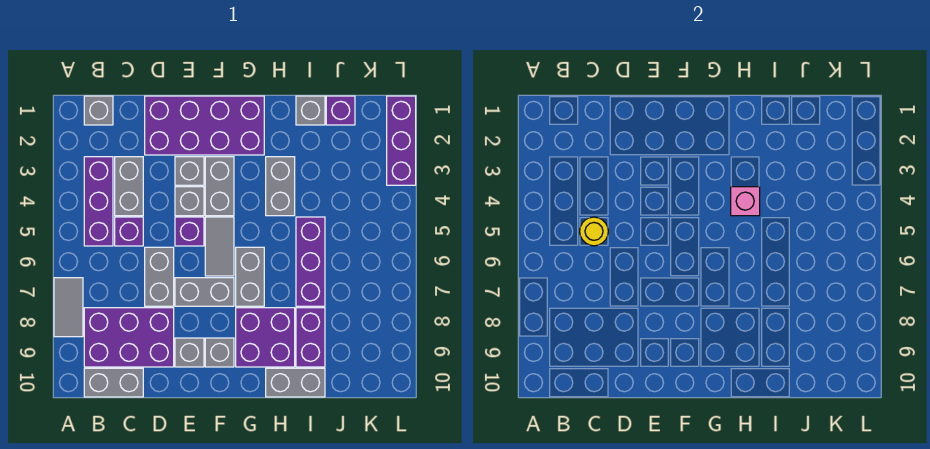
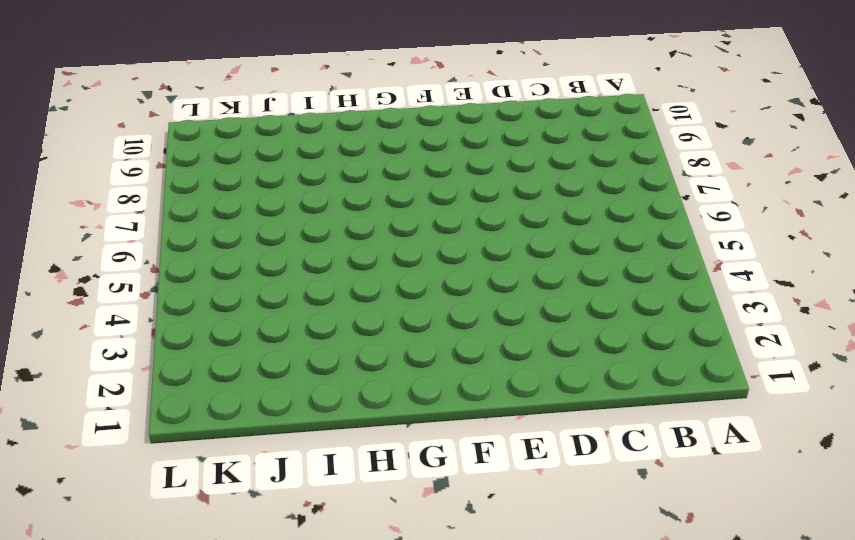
none -> grey tile A7:A8 level 1
none -> grey brick B1 level 1
none -> purple brick B3:B5 level 1

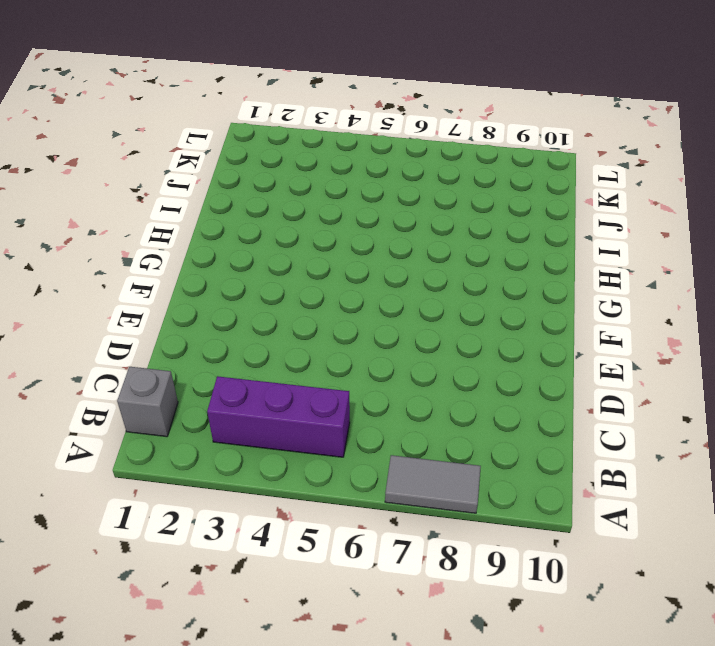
none -> purple brick B8:D9 level 1
none -> grey brick B10:C10 level 1
none -> grey brick C3:C4 level 1

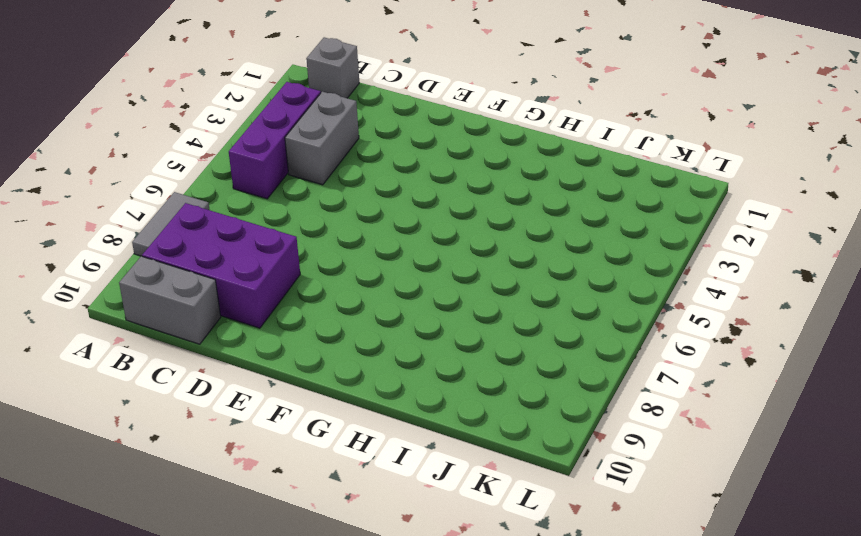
none -> purple brick C5 level 1
none -> purple brick D1:G2 level 1
none -> grey brick D6:D7 level 1

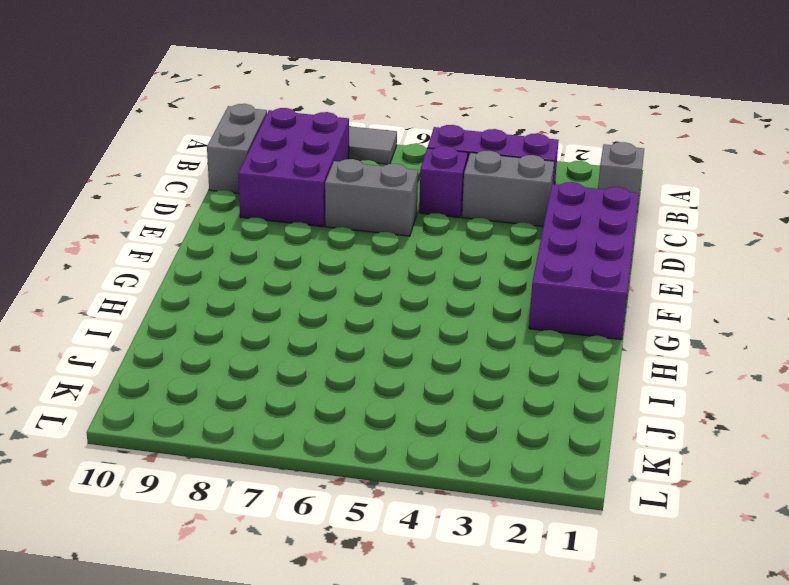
none -> grey brick E3 level 1
none -> grey brick E4 level 1
none -> purple brick E5 level 1

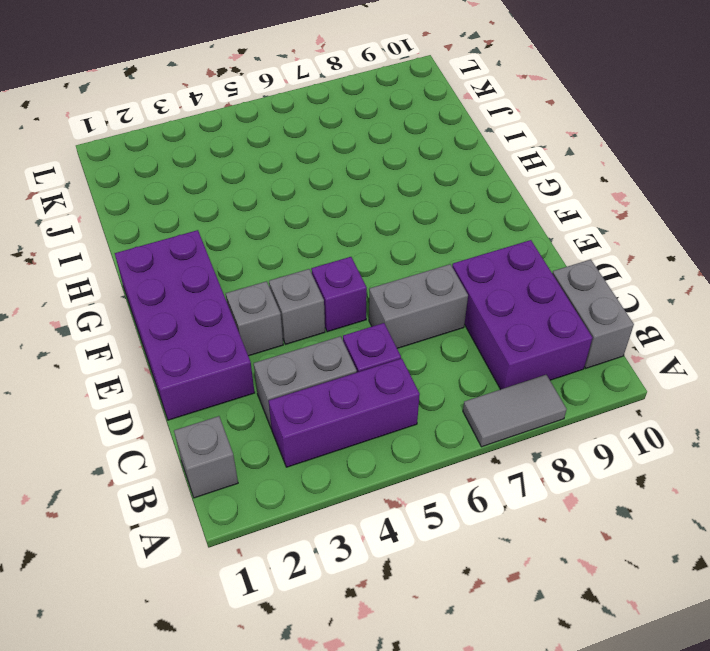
none -> grey brick E7:F7 level 1
none -> grey brick E9 level 1
none -> grey brick F3:F4 level 1

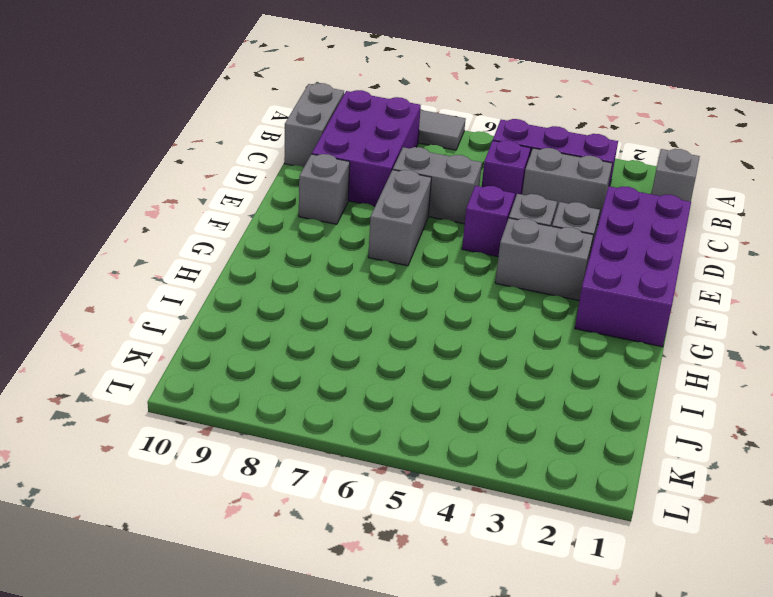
none -> grey tile F5:F6 level 1
none -> grey brick F9 level 1
none -> grey brick G6:G7 level 1

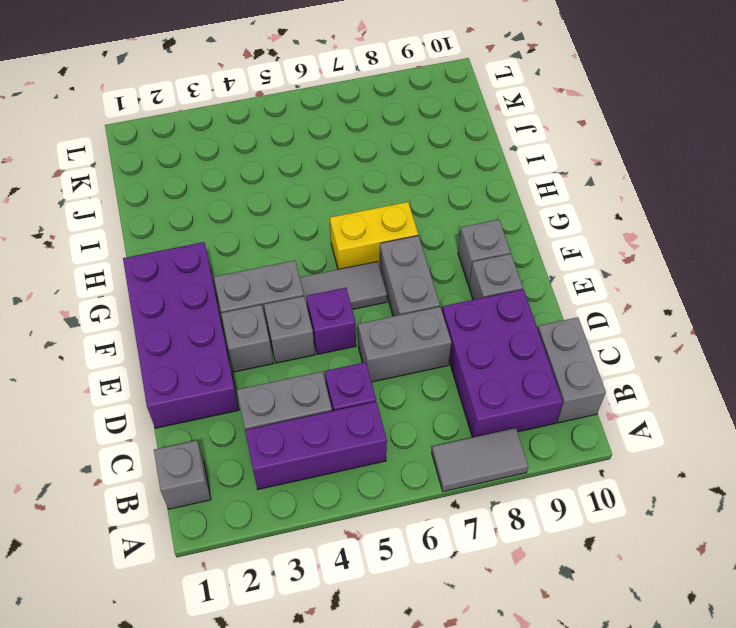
yellow brick G6:G7 level 1 -> grey brick G6:G7 level 1
none -> purple brick G8:H9 level 1
none -> grey brick H3:H4 level 1
none -> grey brick H10:I10 level 1

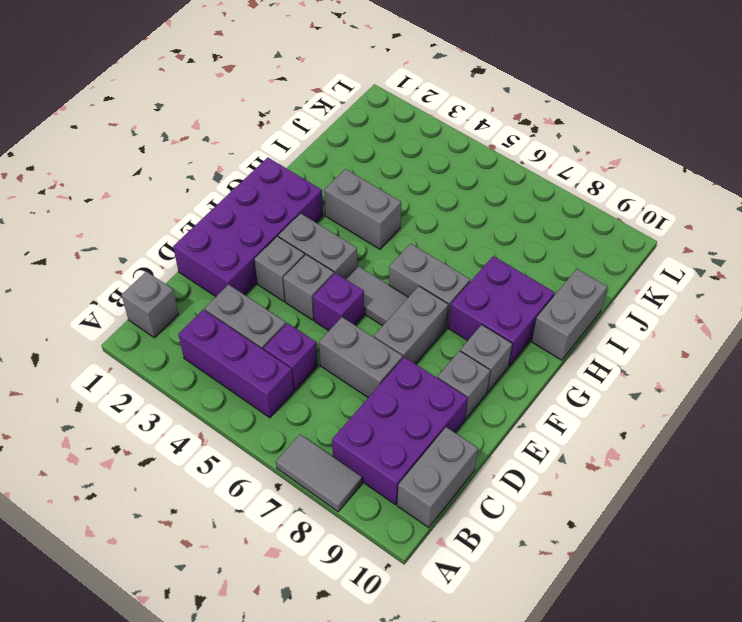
none -> grey brick I1 level 1
none -> purple brick I5:I7 level 1
none -> purple brick I8:I9 level 1

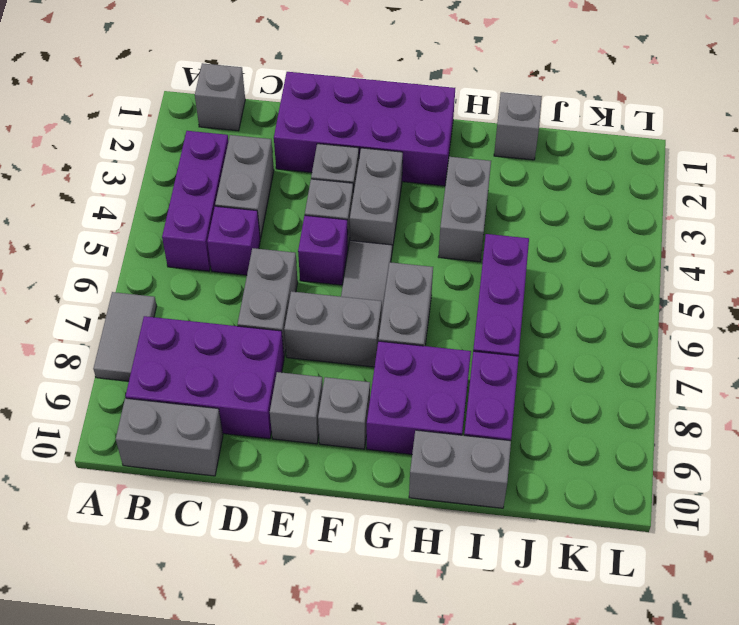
none -> purple brick J1 level 1
none -> purple brick L1:L3 level 1
none -> yellow round brick C5 level 2

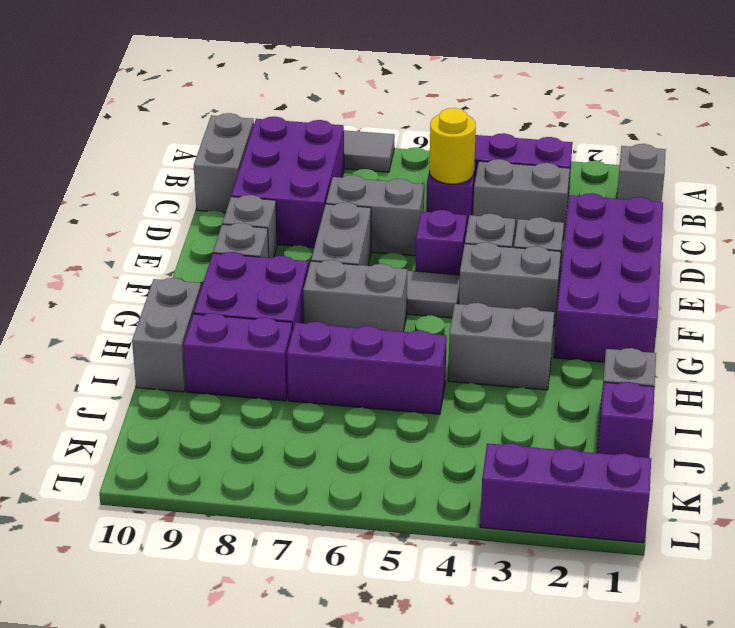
none -> pink brick H4 level 2

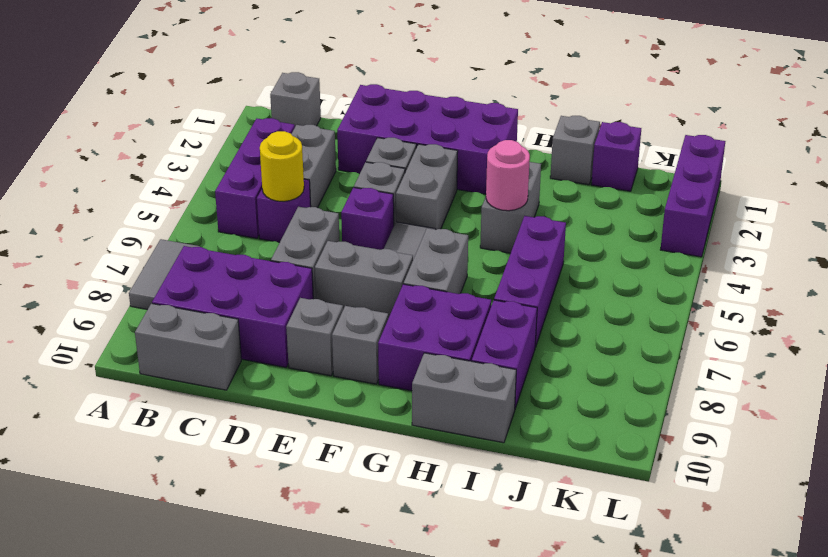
pink round brick H4 level 2 -> pink brick H4 level 2

